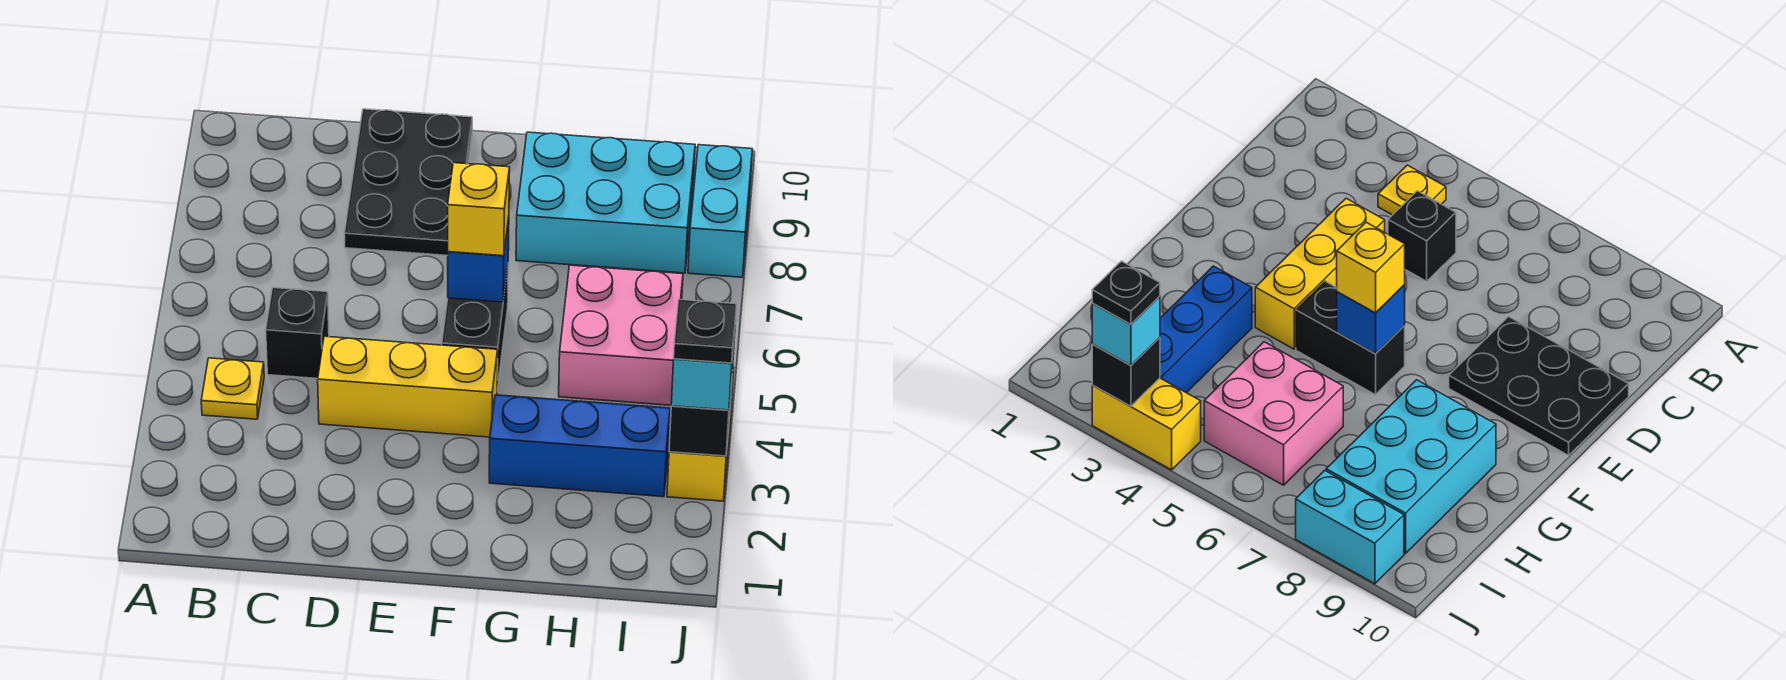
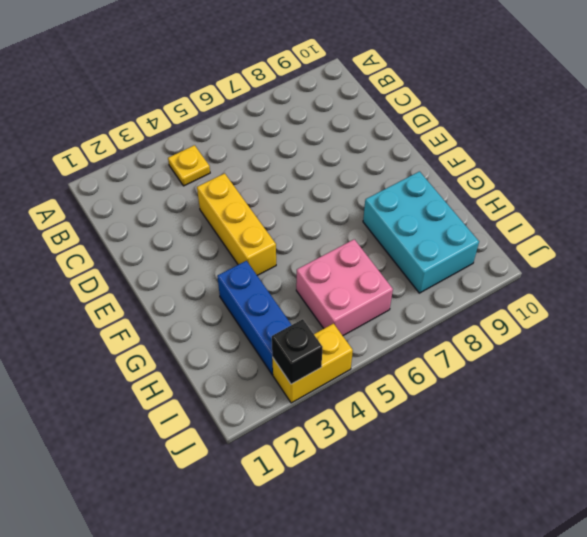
none -> black brick C5 level 1
none -> black plate D8:E10 level 1
none -> black brick F5:F6 level 1

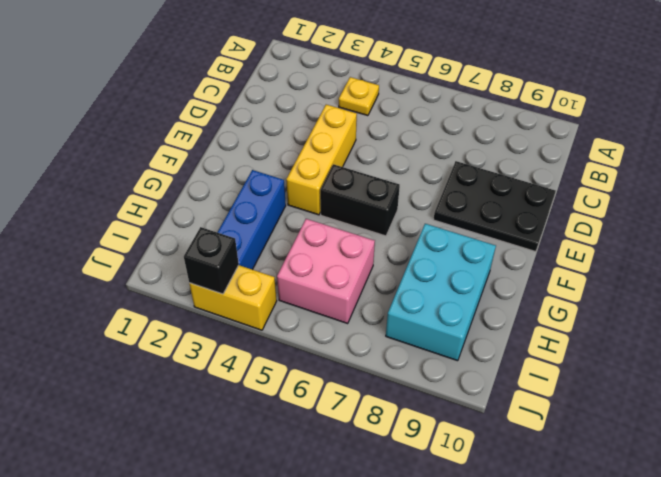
none -> black brick C5 level 1
none -> cyan brick J8:J9 level 1
none -> blue brick F6 level 2

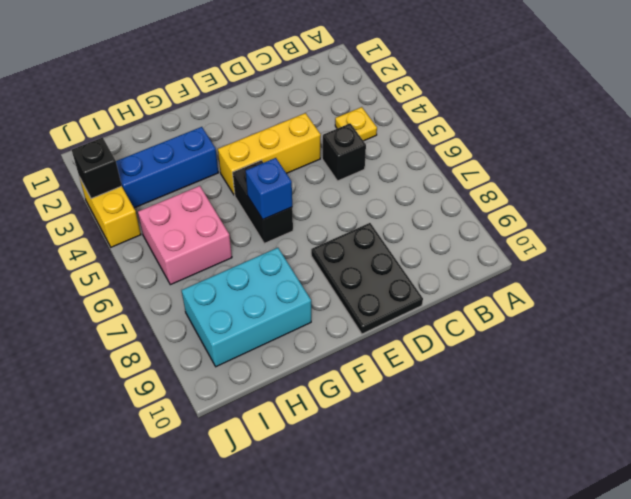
none -> cyan brick J8:J9 level 1
none -> yellow brick F6 level 3
none -> cyan brick J3 level 3

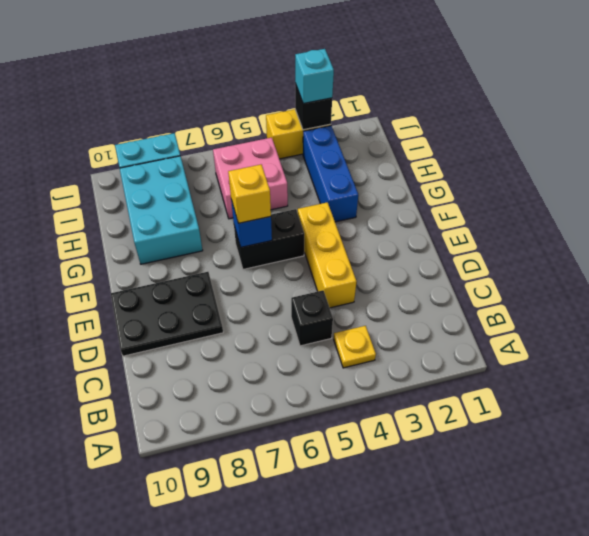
none -> black plate J3 level 4

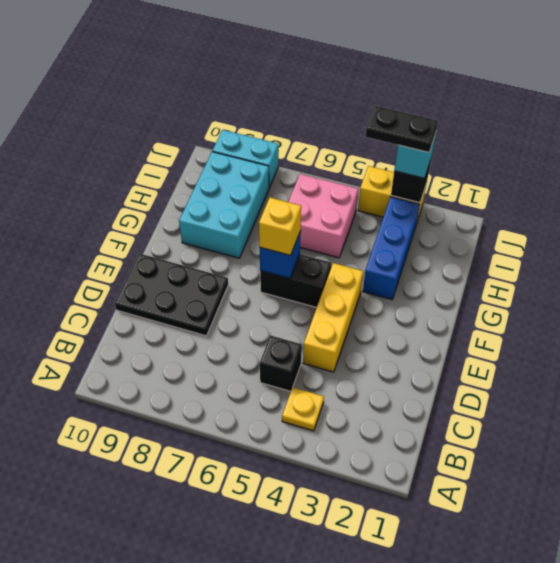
black plate J3:J4 level 4 -> black plate J3 level 4

